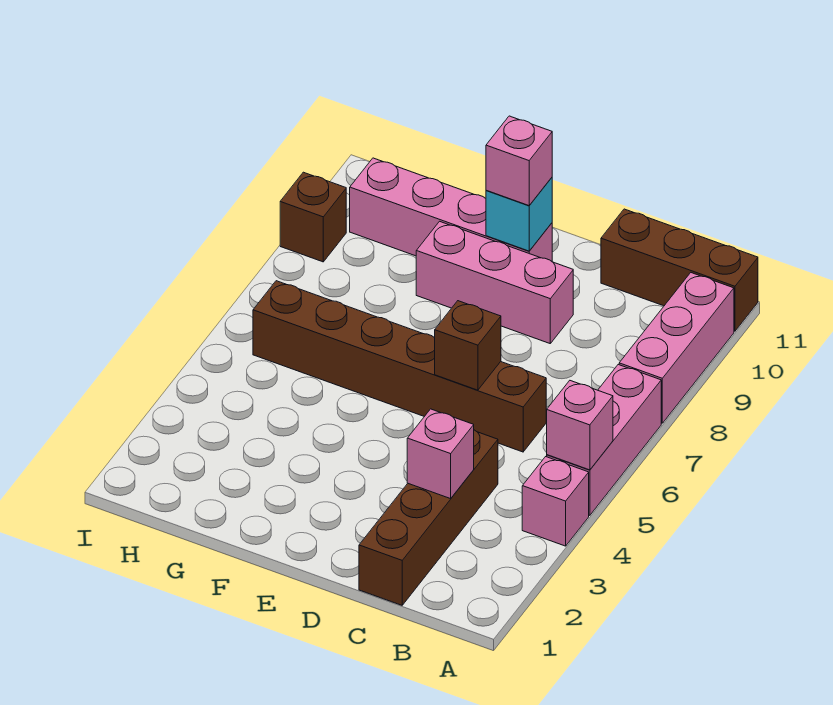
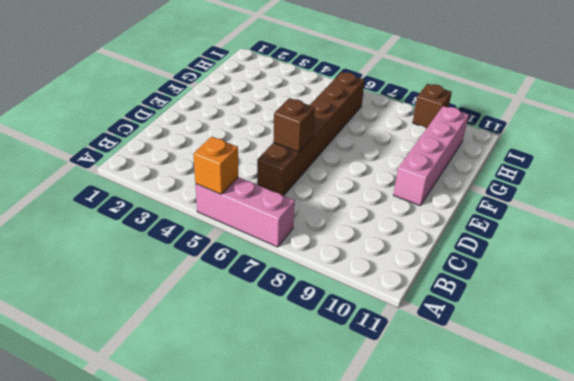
orange brick A5 level 2 -> pink brick A5 level 2
none -> pink brick A4 level 1
none -> pink brick A8:A10 level 1
none -> brown brick A11:C11 level 1

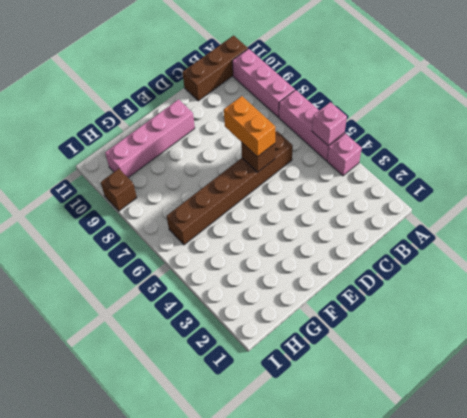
orange brick D6:D7 level 3 -> none
none -> brown brick C1:C4 level 1
none -> pink brick D9:F9 level 1
none -> pink brick C3 level 2

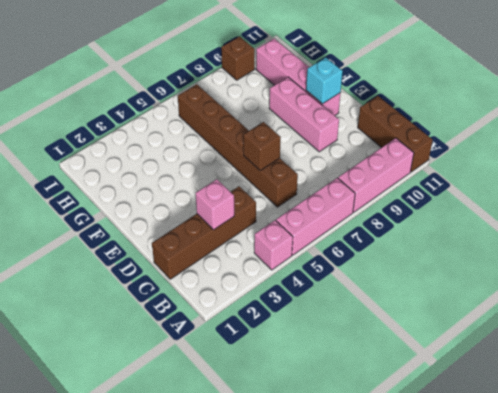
none -> pink brick A5 level 2
none -> pink brick E10 level 3

